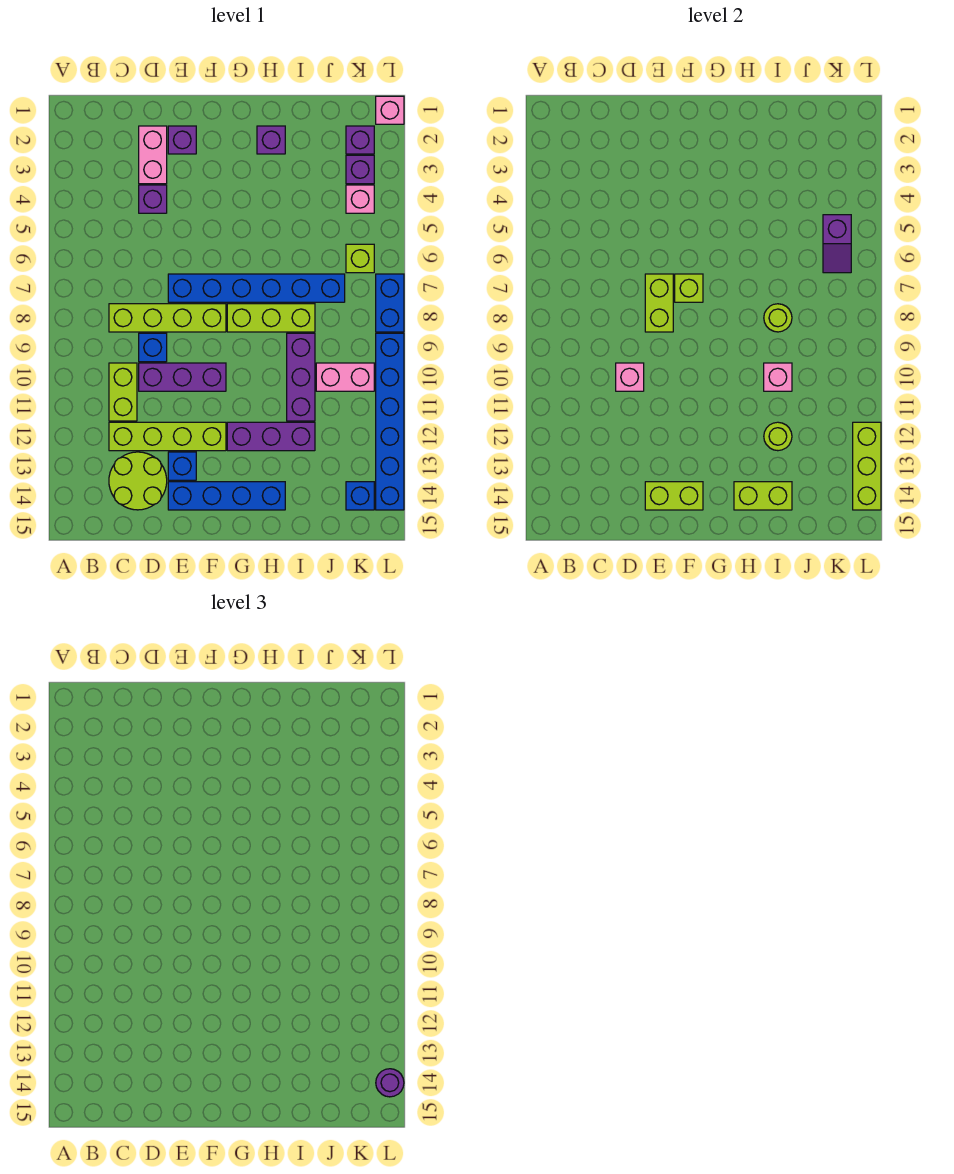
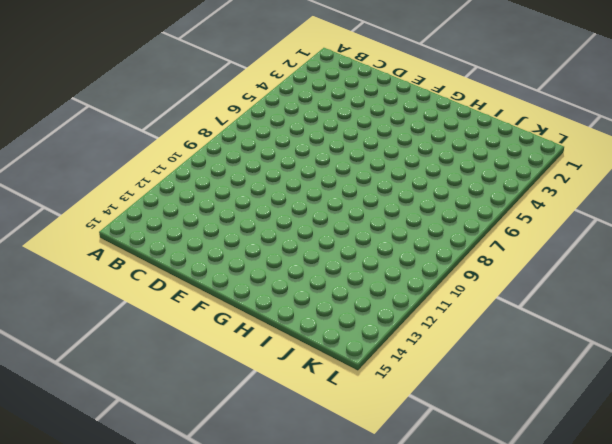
none -> lime brick C8:F8 level 1
none -> lime brick C10:C11 level 1
none -> lime brick C12:F12 level 1
none -> lime round brick C13:D14 level 1

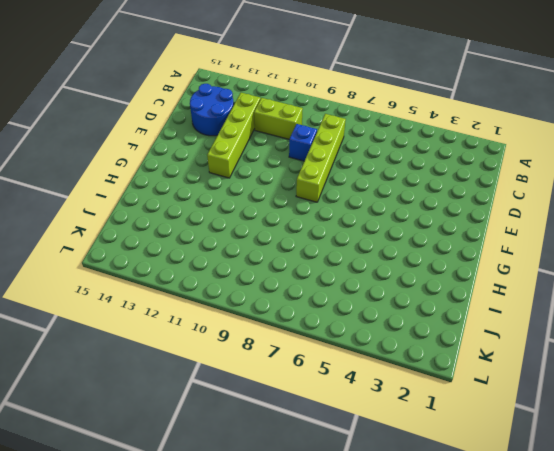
blue round brick C13:D14 level 1 -> lime round brick C13:D14 level 1
none -> pink brick D2:D3 level 1
none -> purple brick D4 level 1
none -> purple brick D10:F10 level 1
none -> purple brick E2 level 1

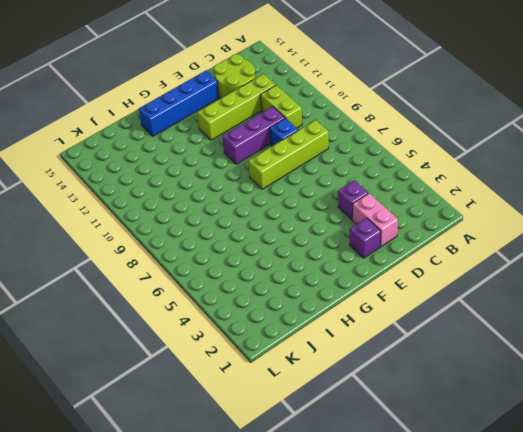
none -> blue brick E7:J7 level 1
none -> blue brick E13 level 1
none -> lime brick G8:I8 level 1
none -> purple brick G12:I12 level 1

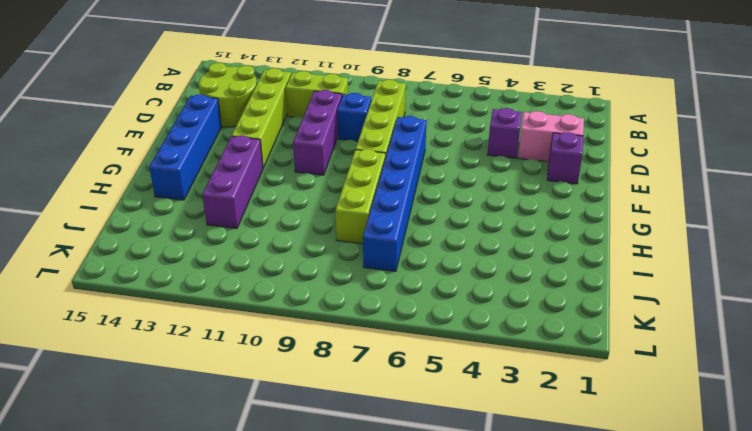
none -> blue brick E13 level 1
none -> purple brick H2 level 1
none -> purple brick I9:I11 level 1
none -> pink brick J10:K10 level 1

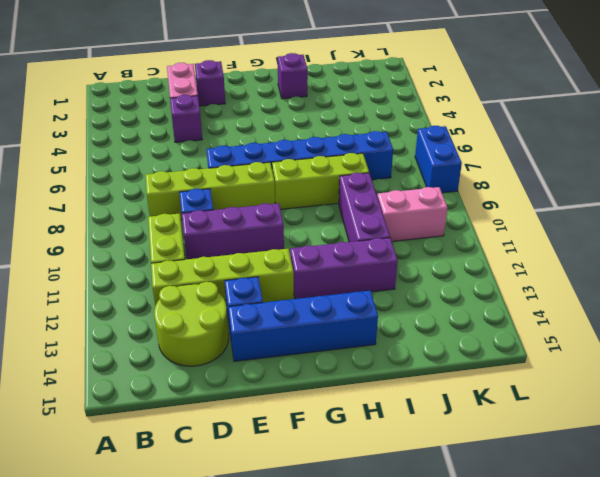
none -> purple brick K2 level 1
none -> purple brick K3 level 1
none -> pink brick K4 level 1
none -> lime brick K6 level 1

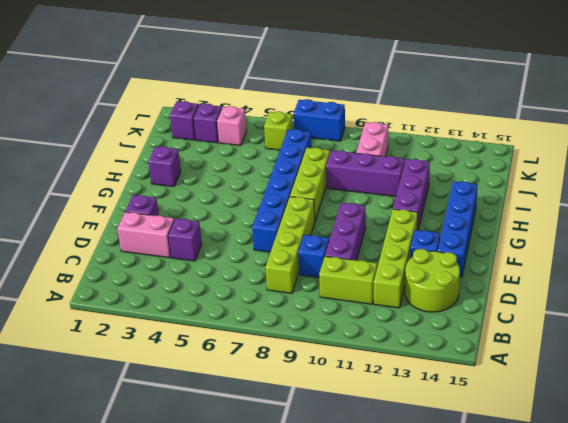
none -> blue brick K14 level 1
none -> pink brick L1 level 1
none -> blue brick L9:L14 level 1
none -> pink brick D10 level 2

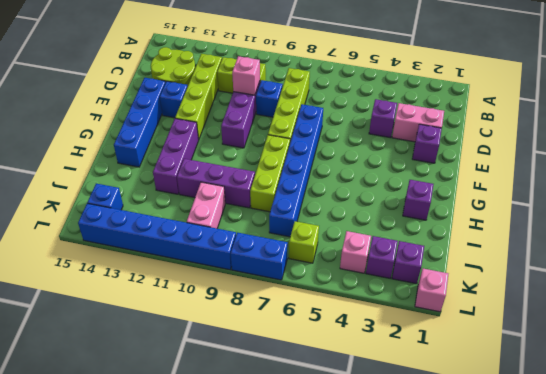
none -> lime brick E7:E8 level 2
none -> lime brick E14:F14 level 2
none -> lime brick F7 level 2
none -> lime brick H14:I14 level 2

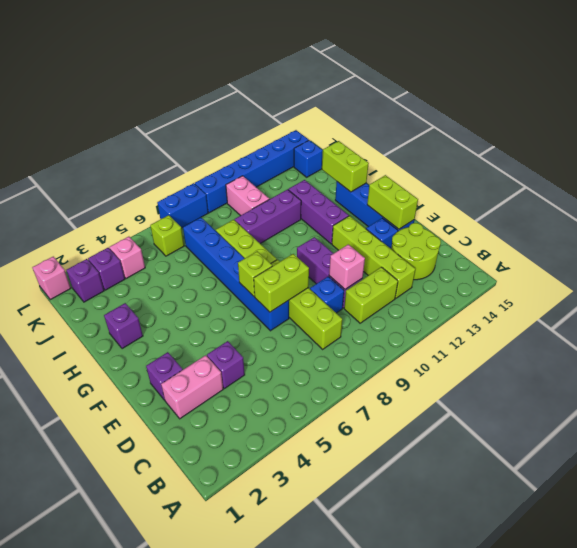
none -> lime round brick I8 level 2
none -> pink brick I10 level 2
none -> lime round brick I12 level 2
none -> purple slope K5:K6 level 2 top 5

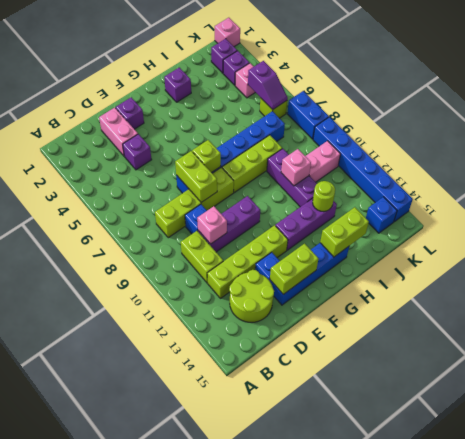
none -> lime round brick I8 level 2
none -> lime brick L12:L14 level 2
none -> purple round brick L14 level 3

